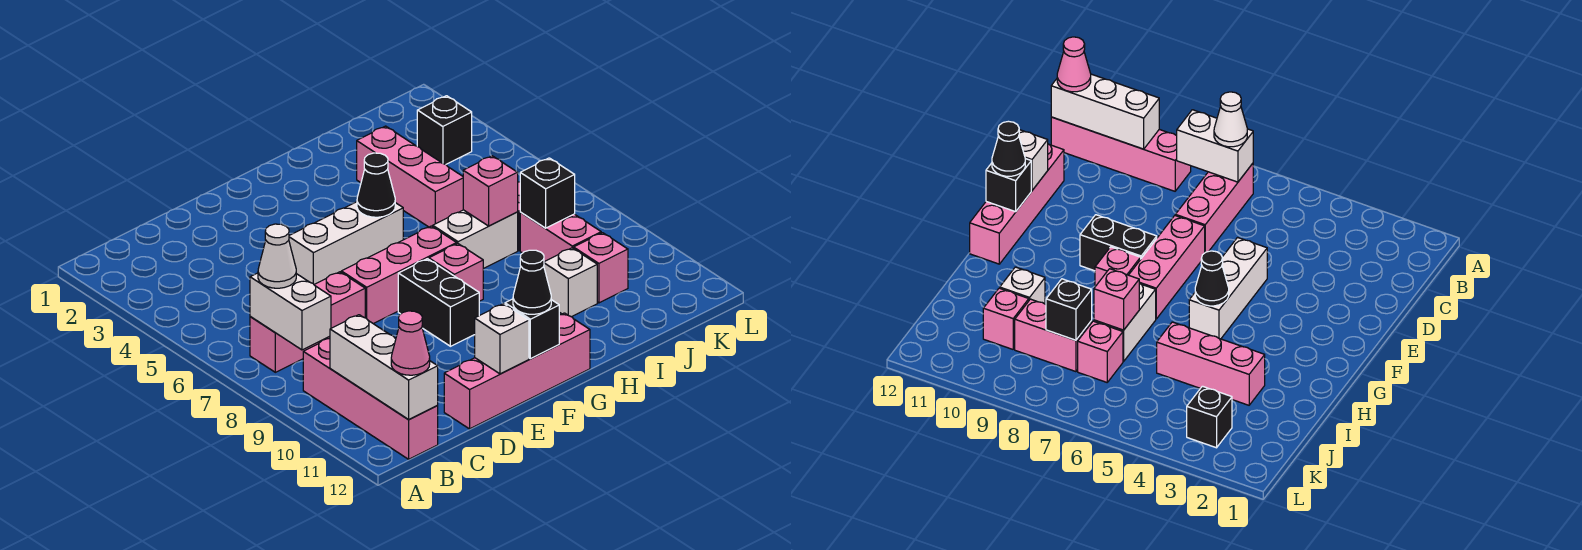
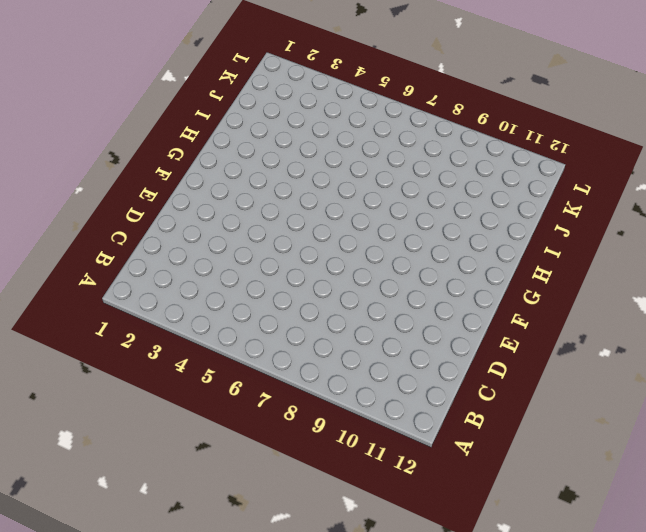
none -> pink brick B7:D7 level 1
none -> pink brick B9:B12 level 1
none -> pink brick D12:G12 level 1

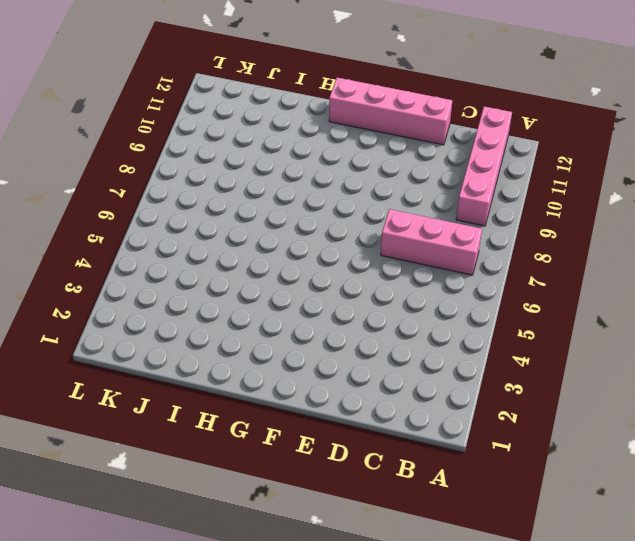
none -> white brick E5:G5 level 1
none -> pink brick E7:G7 level 1
none -> black brick F8:F9 level 1

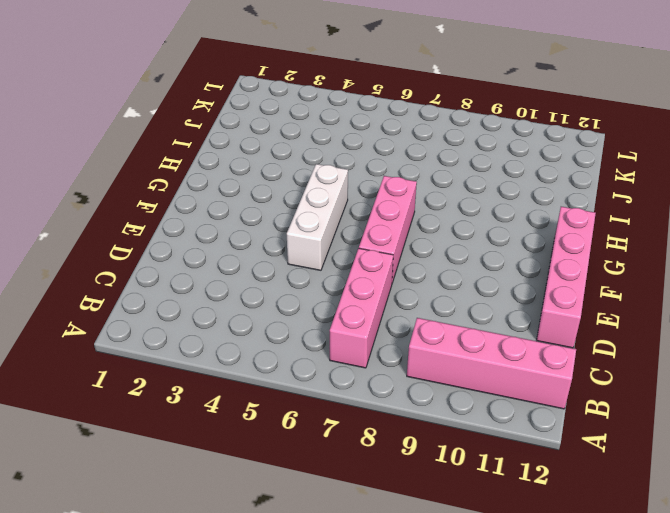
none -> black brick F8:F9 level 1
none -> pink brick G8 level 1
none -> white brick H7:I7 level 1

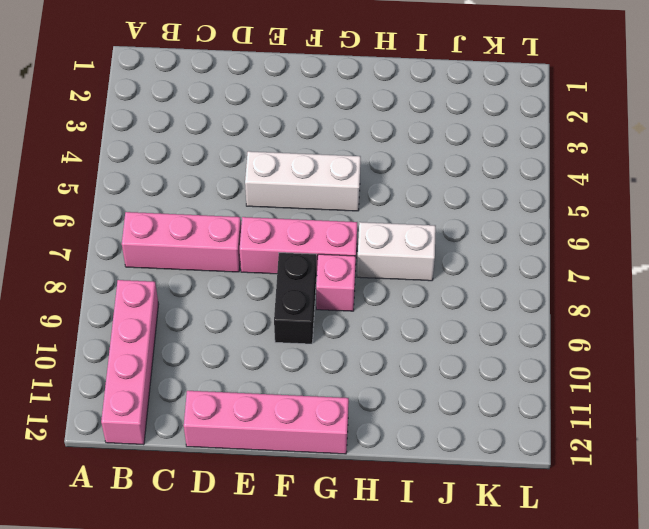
none -> pink brick I3:I5 level 1
none -> white brick I10 level 1
none -> pink brick J7 level 1

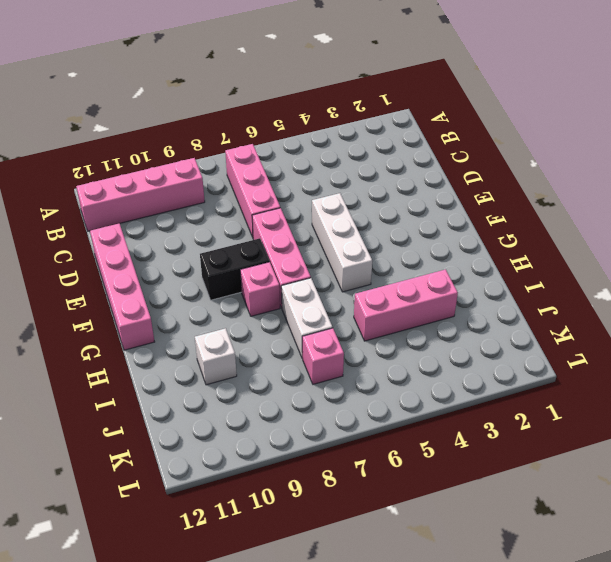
none -> pink brick J8:J9 level 1
none -> pink brick J10 level 1
none -> black brick K3 level 1

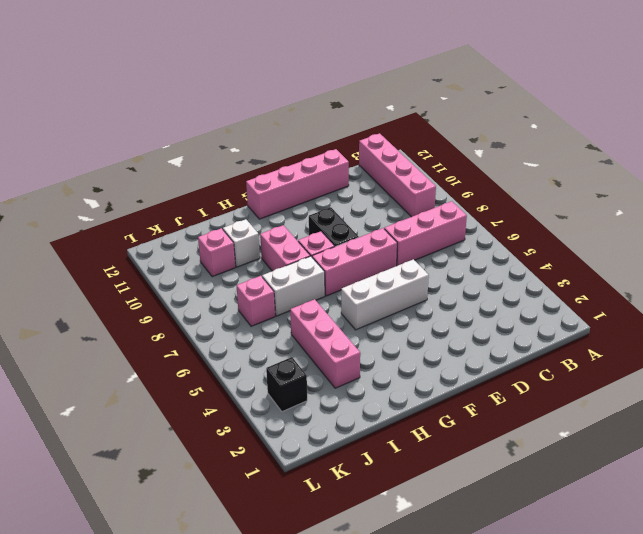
pink brick H8:H9 level 1 -> pink brick J8:J9 level 1
none -> white brick B7:B8 level 2
none -> white brick B10:B12 level 2
none -> white brick E12 level 2

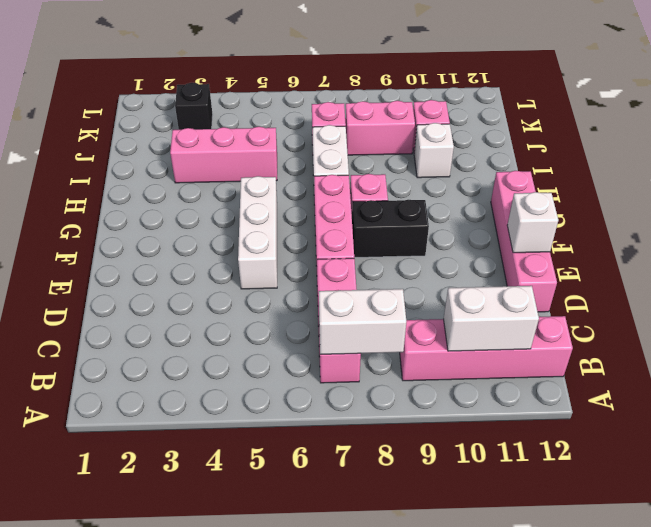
white brick B10:B11 level 2 -> white brick B10:B12 level 2
none -> black brick F12 level 2
none -> black cone G5 level 2
none -> pink brick I7 level 2

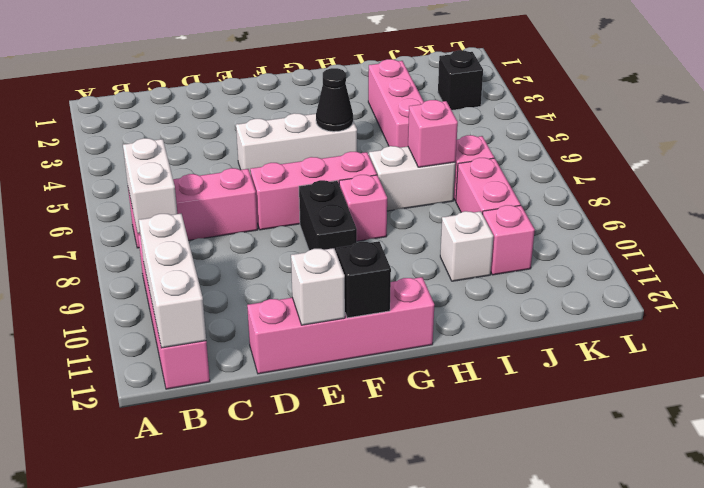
none -> black brick J8 level 2
none -> white cone B7 level 3
none -> pink cone B12 level 3

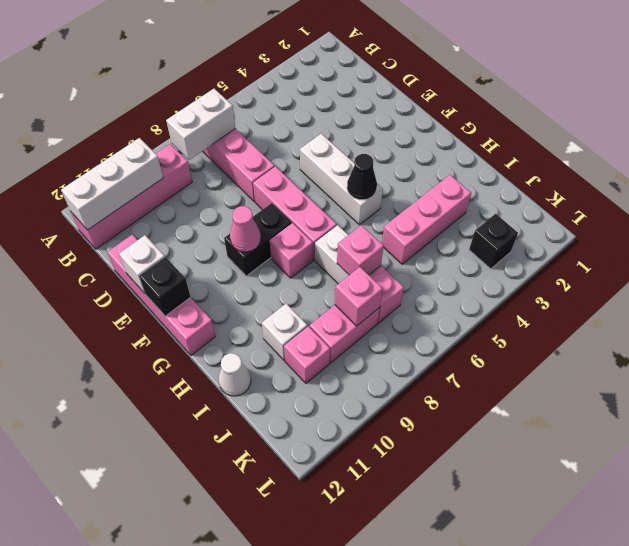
pink cone F9 level 2 -> pink cone B12 level 3
white cone I12 level 1 -> white cone B7 level 3
pink brick J8 level 2 -> black brick J8 level 2
none -> black cone F12 level 3

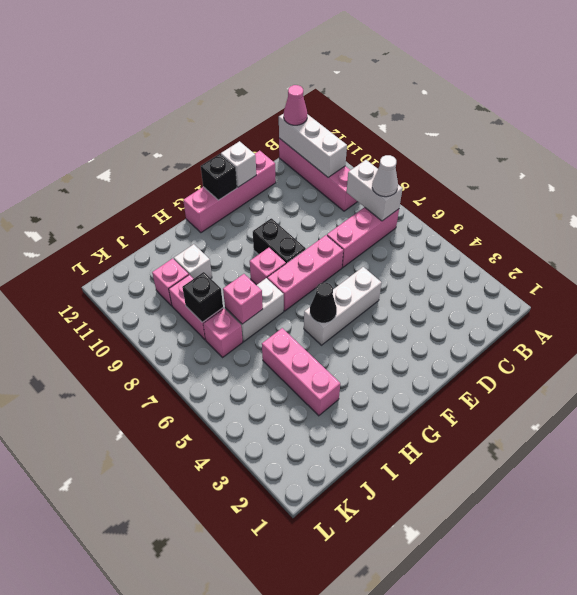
none -> black brick K3 level 1
none -> black cone F12 level 3

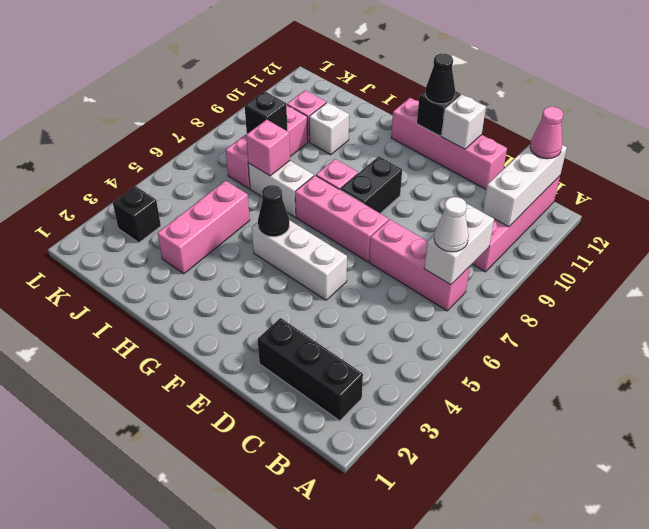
black brick B2:D2 level 1 -> none

